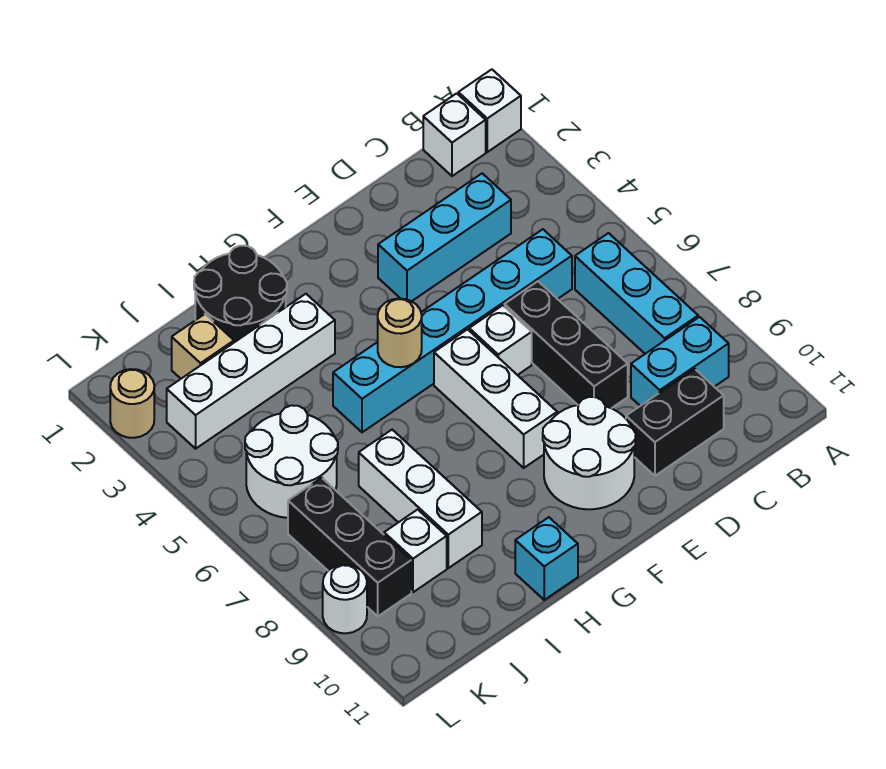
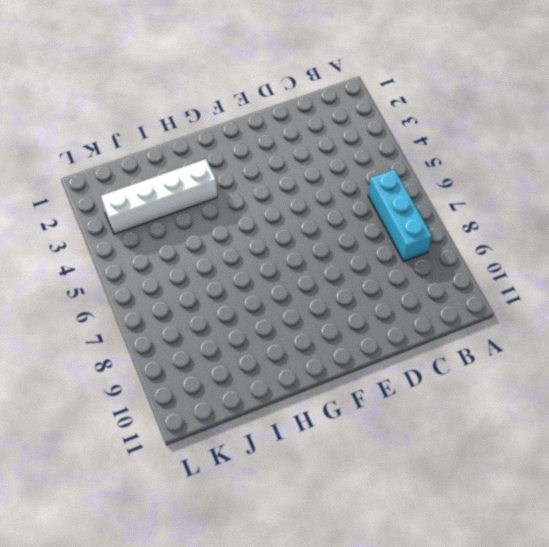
none -> white brick A1 level 1
none -> white brick B1 level 1
none -> cyan brick B9:C9 level 1

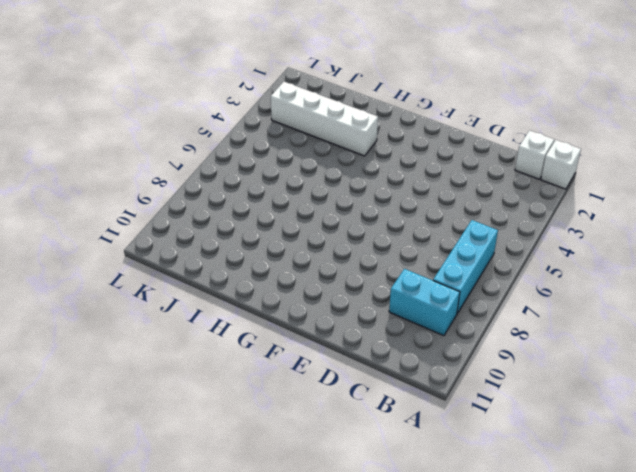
none -> cyan brick C3:E3 level 1
none -> cyan brick C5:H5 level 1
none -> black brick C10:D10 level 1

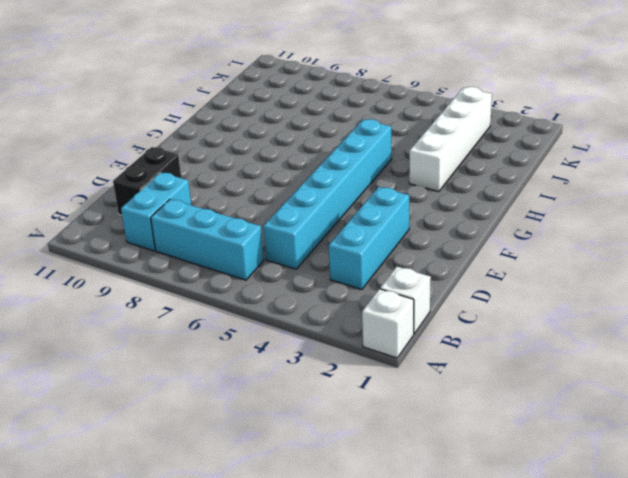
none -> black brick D6:D8 level 1
none -> white brick E6 level 1
none -> white round brick E9:F10 level 1

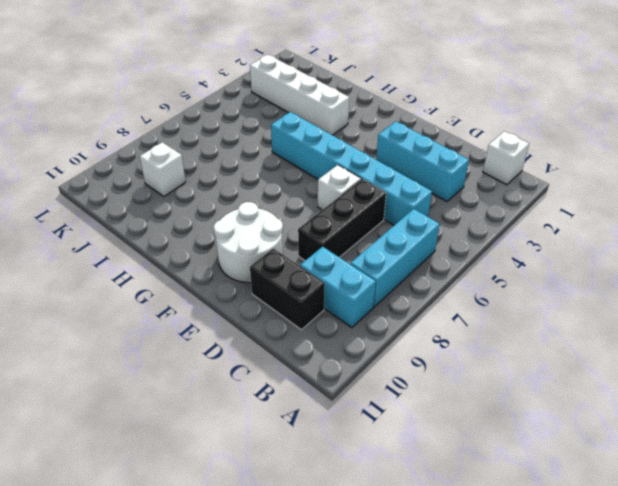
none -> white brick A1 level 1
none -> white brick F6:F8 level 1
none -> black round brick H1:I2 level 1

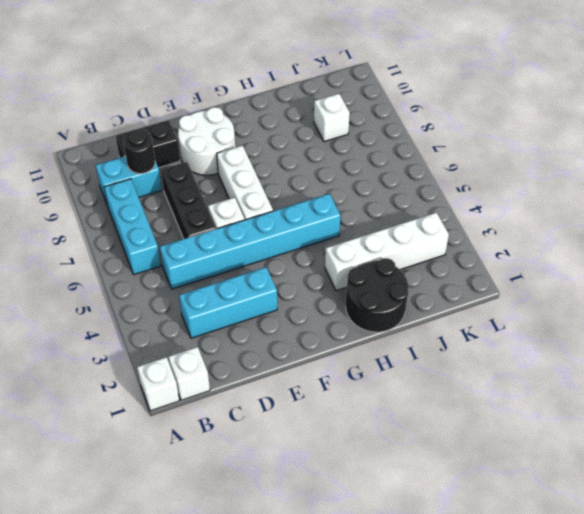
black round brick C9 level 2 -> none
none -> cyan brick H11 level 1
none -> white brick I7:I9 level 1
none -> tan brick J2 level 1

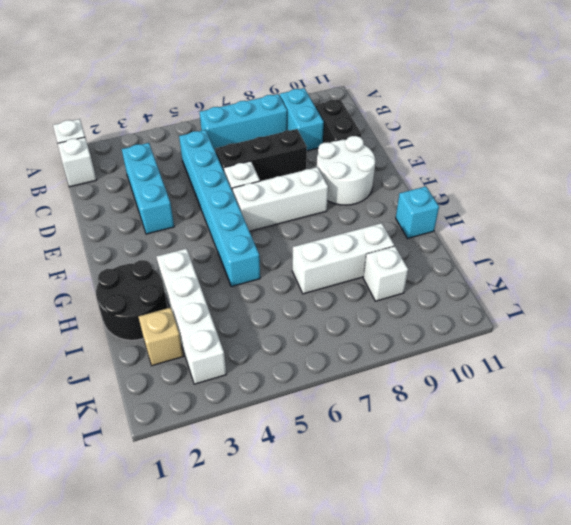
none -> white round brick J5:K6 level 1
none -> black brick K7:K9 level 1
none -> tan round brick L2 level 1

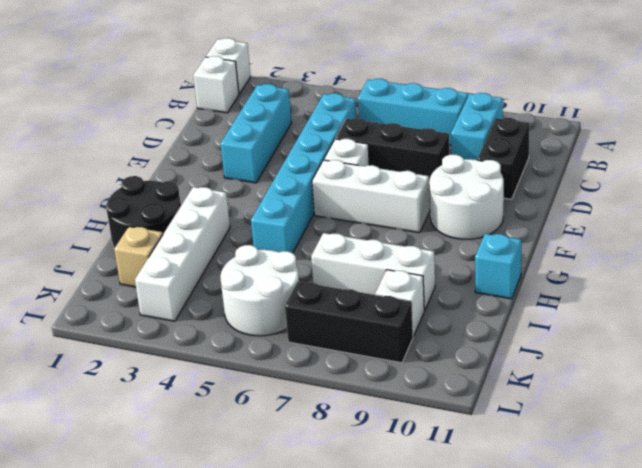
none -> tan round brick L2 level 1
none -> white round brick L9 level 1
none -> tan round brick G5 level 2

